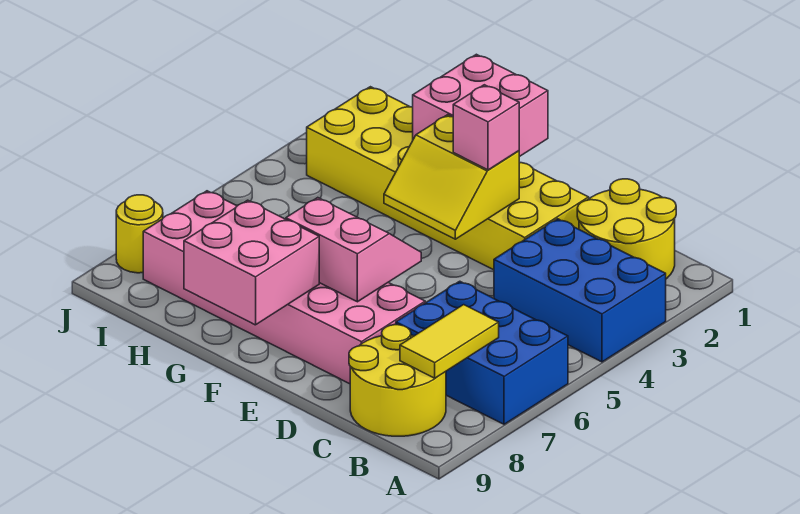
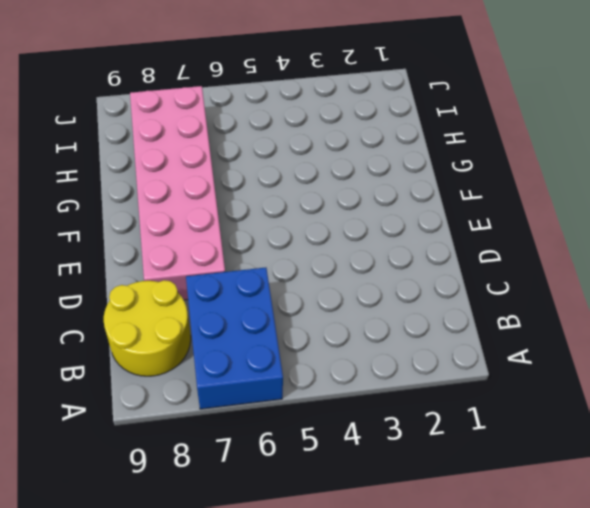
none -> blue brick A3:C4 level 1
none -> yellow round brick B1:C2 level 1
none -> yellow brick D2:I3 level 1

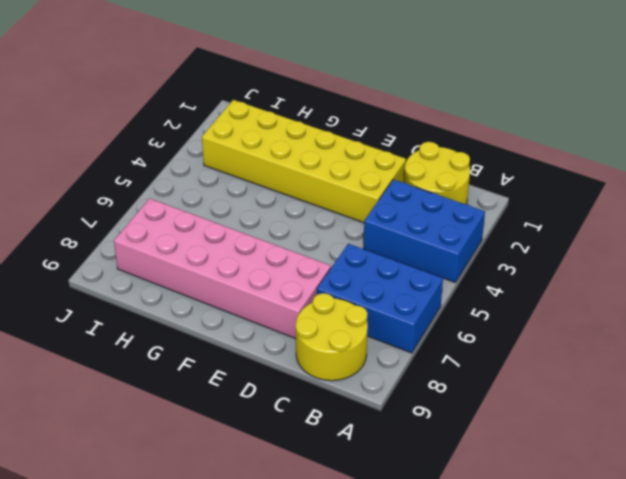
none -> yellow round brick J8 level 1
none -> yellow tile B7:B8 level 2
none -> yellow slope E3:F4 level 2 top 3

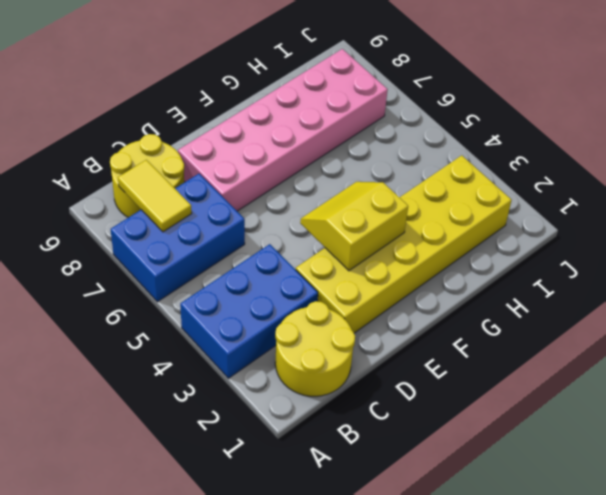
none -> yellow round brick J8 level 1
none -> pink slope E6:F7 level 2 top 7
none -> pink brick F1:G2 level 2

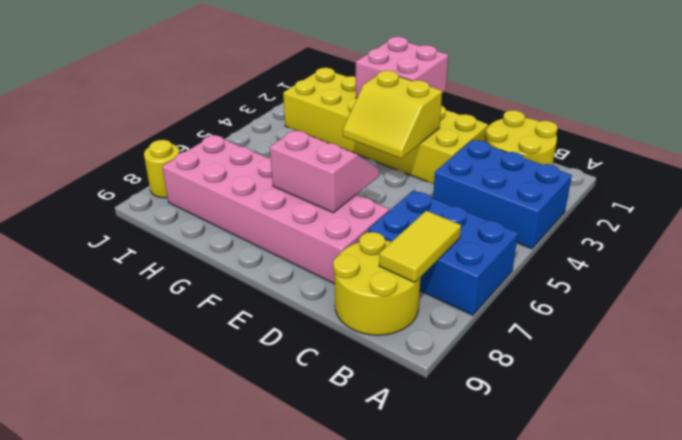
none -> pink brick F8:G9 level 2
none -> pink brick E3 level 3

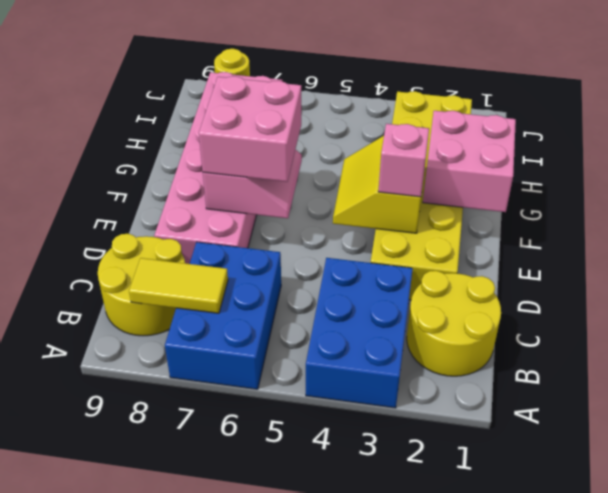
pink brick E6:F7 level 3 -> pink brick F8:G9 level 2

